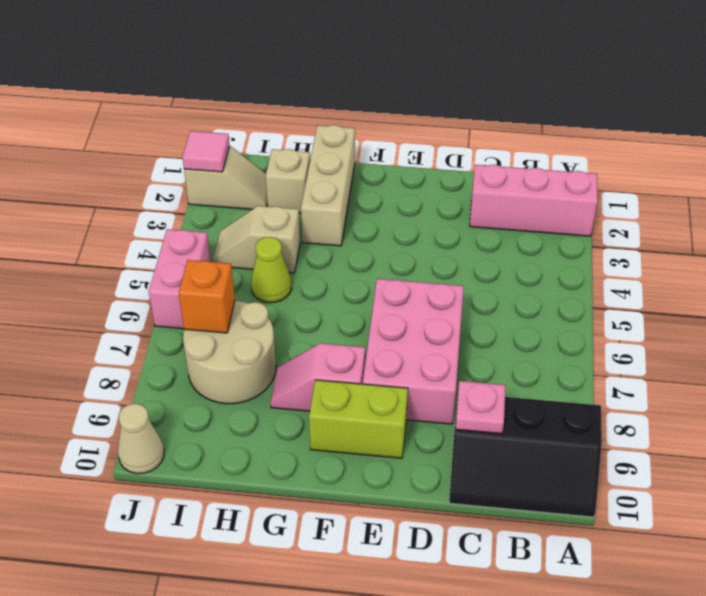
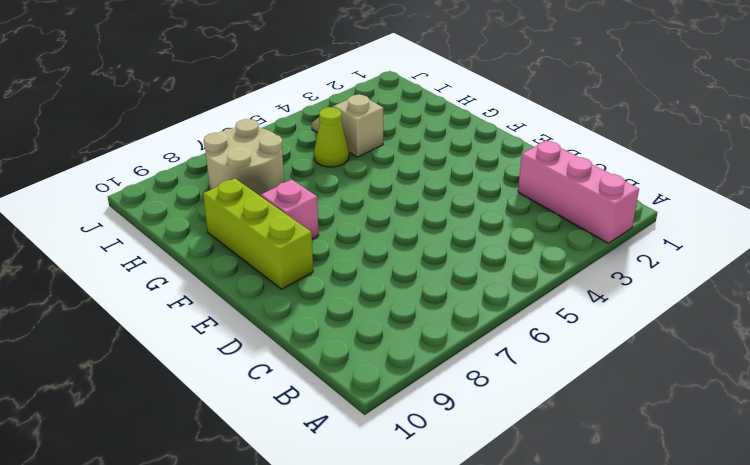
lime brick E9:G9 level 1 -> lime brick E9:F9 level 1
none -> black slope A9:C10 level 1 top 9
none -> pink brick D6:E8 level 1
none -> tan brick G1:G3 level 1

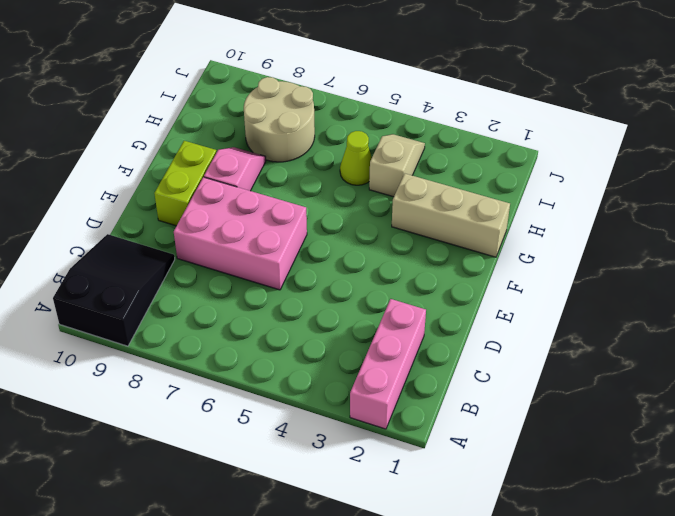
black slope A9:C10 level 1 top A -> black slope A9:C10 level 1 top 9
none -> tan brick H2 level 1
none -> tan slope I2:J2 level 1 top J
none -> pink brick J5:J6 level 1

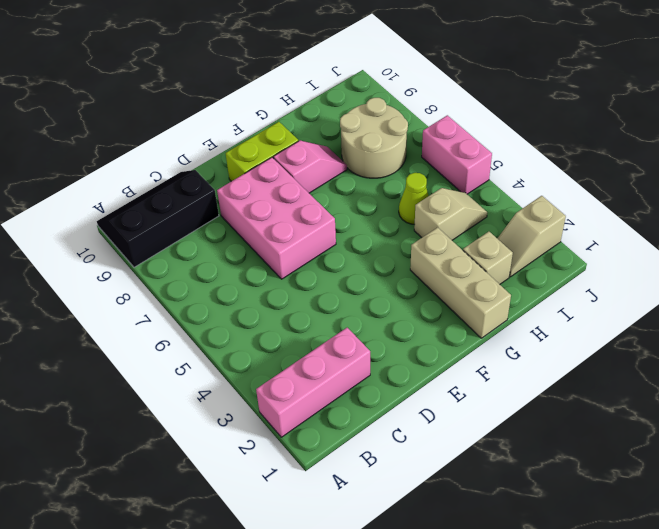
none -> tan cone J10 level 1
none -> pink plate C9 level 2
none -> orange brick I7 level 2

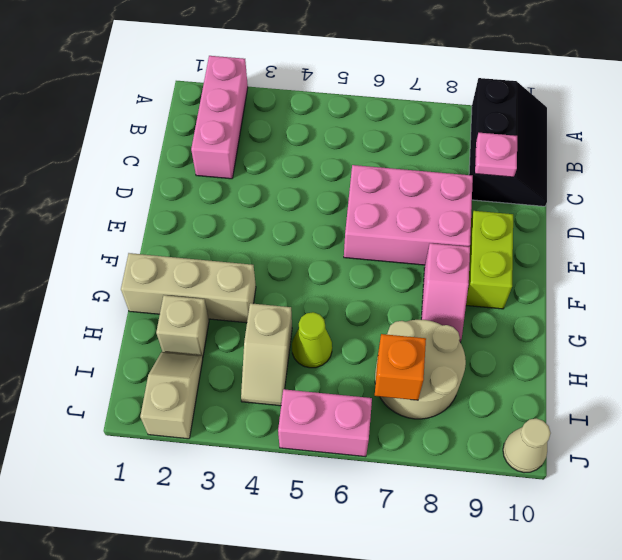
none -> pink tile J2 level 2

